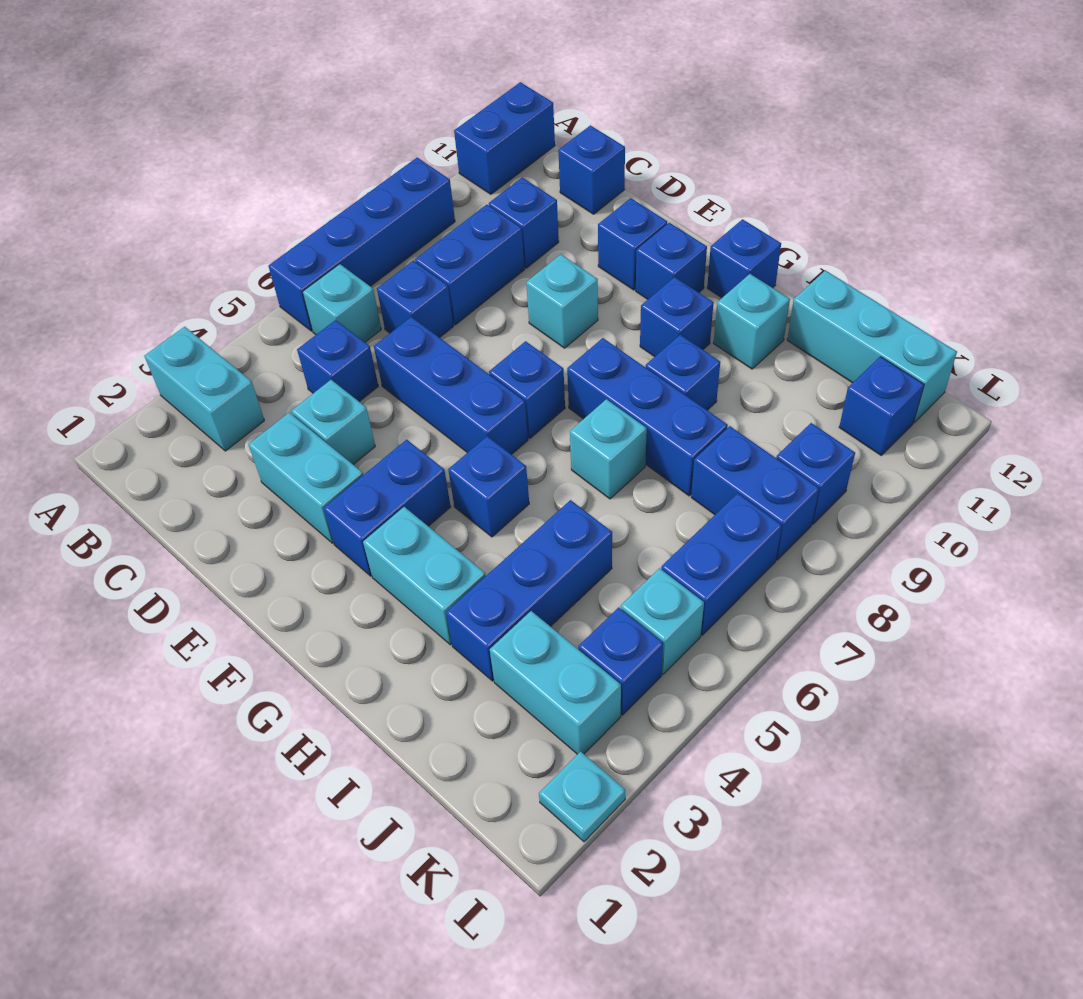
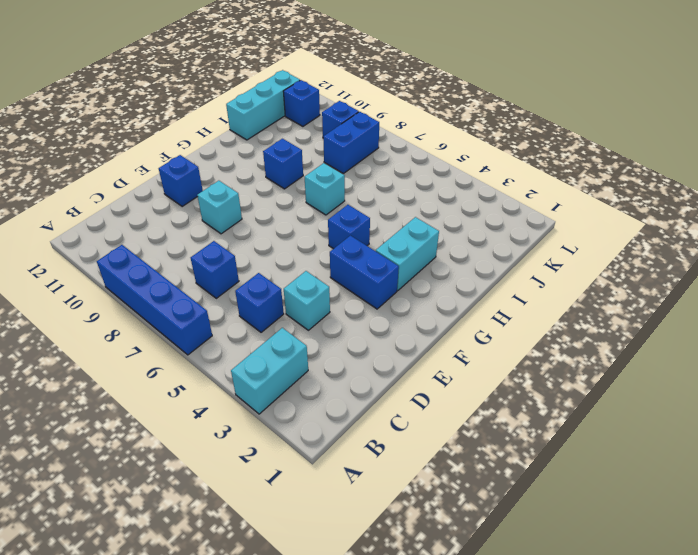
none -> blue brick A11:A12 level 1
none -> cyan brick B6 level 1
none -> blue brick C8:C9 level 1
none -> blue brick C10 level 1

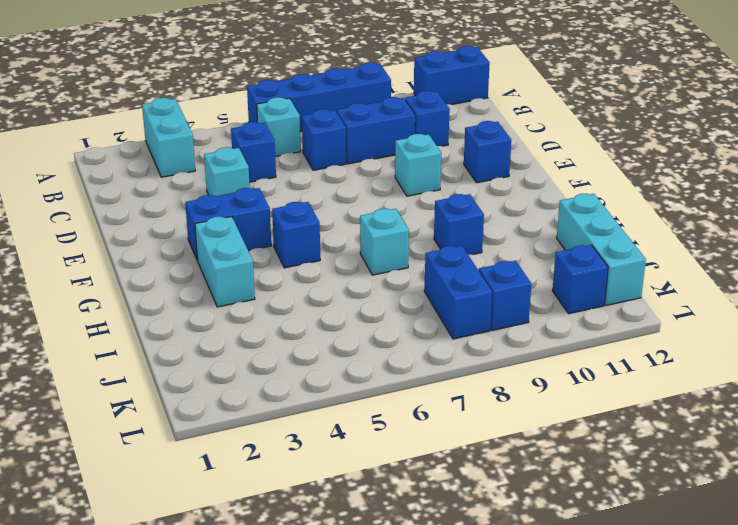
none -> blue brick C12 level 1
none -> cyan brick D3:E3 level 1
none -> blue brick D6:F6 level 1
none -> blue brick F7 level 1

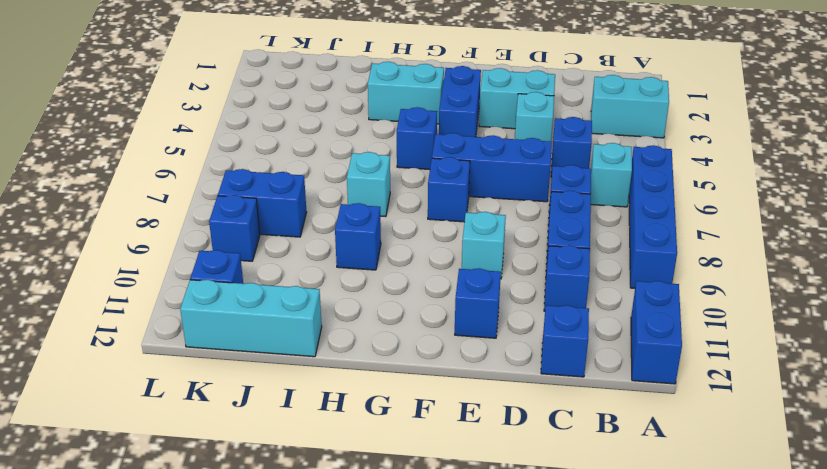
none -> blue brick F11 level 1
none -> blue brick G8:I8 level 1
none -> blue brick G10 level 1
none -> blue brick G12 level 1

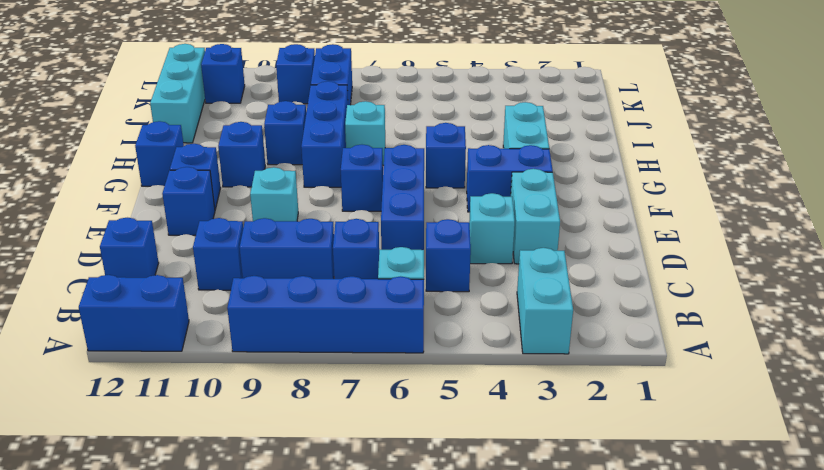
none -> cyan brick H11 level 1
none -> blue brick I3:I5 level 1
none -> cyan brick J3:K3 level 1
none -> blue brick K4 level 1

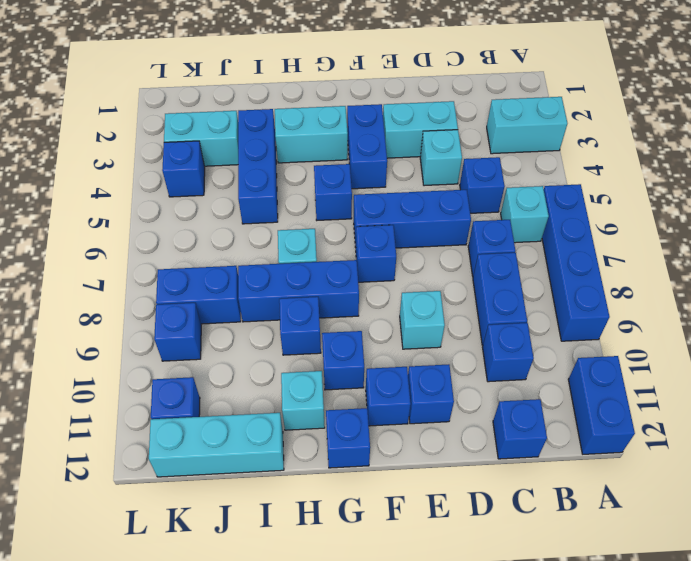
none -> cyan brick K5 level 1
none -> blue brick K6:K7 level 1
none -> cyan plate L2 level 1

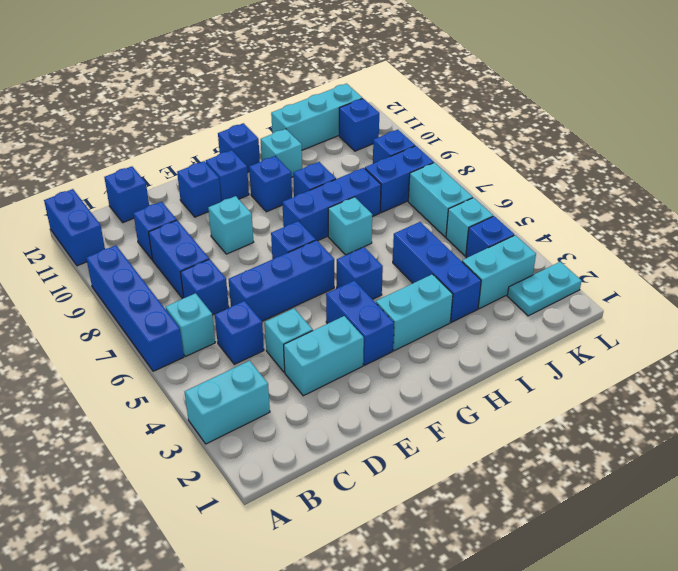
cyan plate K2:L2 level 1 -> cyan plate L2 level 1
cyan brick K6:K7 level 1 -> blue brick K6:K7 level 1

